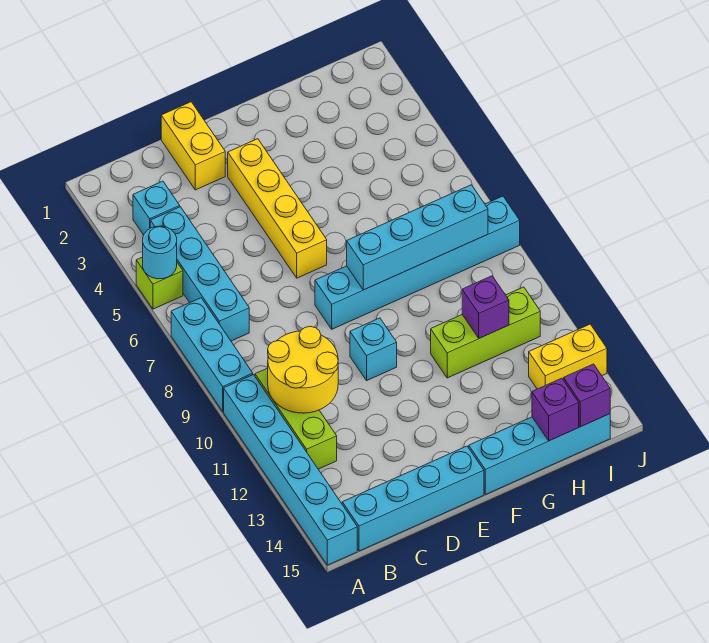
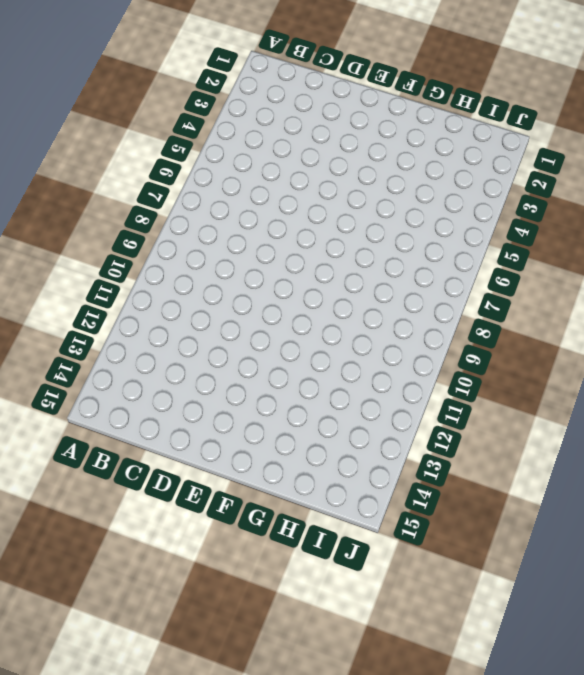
none -> lime brick A5 level 1
none -> cyan brick A7:A9 level 1
none -> cyan brick A10:A15 level 1

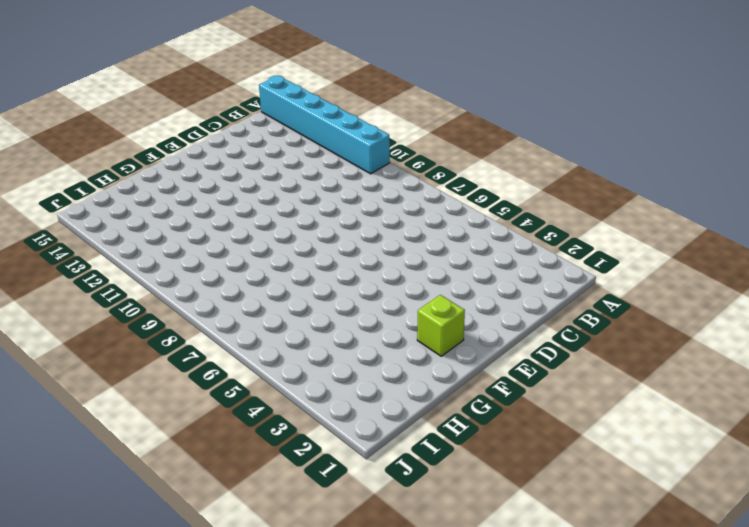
lime brick F2 level 1 -> lime brick A5 level 1
none -> cyan brick A7:A9 level 1
none -> cyan brick B3 level 1
none -> cyan brick B4:B7 level 1

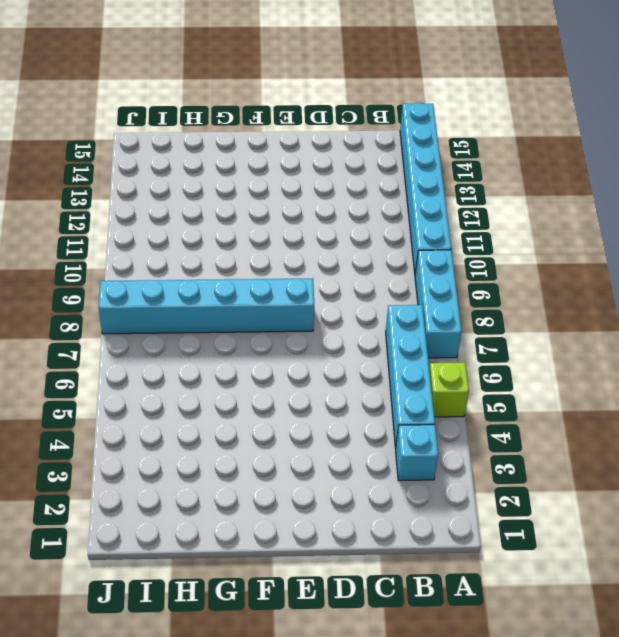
none -> lime brick B10:B12 level 1
none -> cyan brick B15:E15 level 1
none -> yellow brick D1:D2 level 1

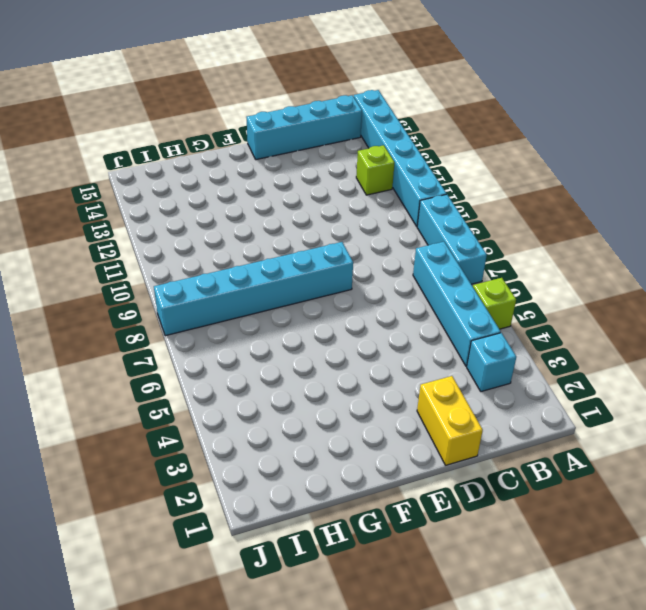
lime brick B12 level 1 -> lime brick B10:B12 level 1
none -> yellow brick E3:E6 level 1
none -> cyan brick E10 level 1
none -> cyan brick F15:I15 level 1

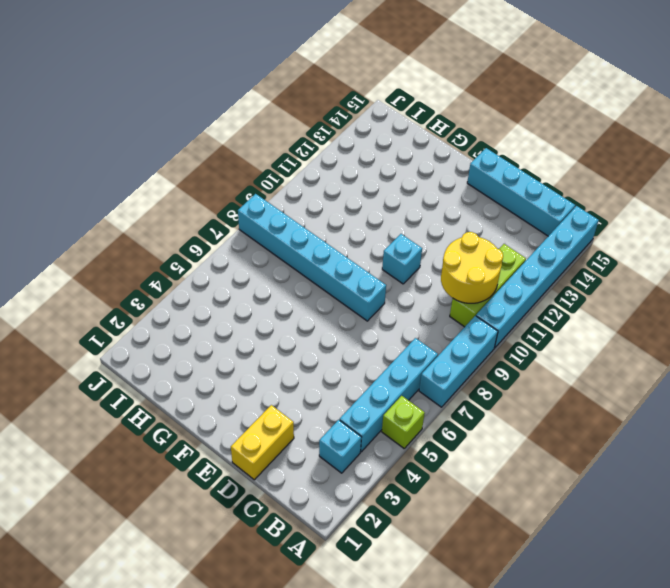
none -> yellow brick E3:E6 level 1
none -> cyan brick F15:I15 level 1
none -> lime brick G11:I11 level 1

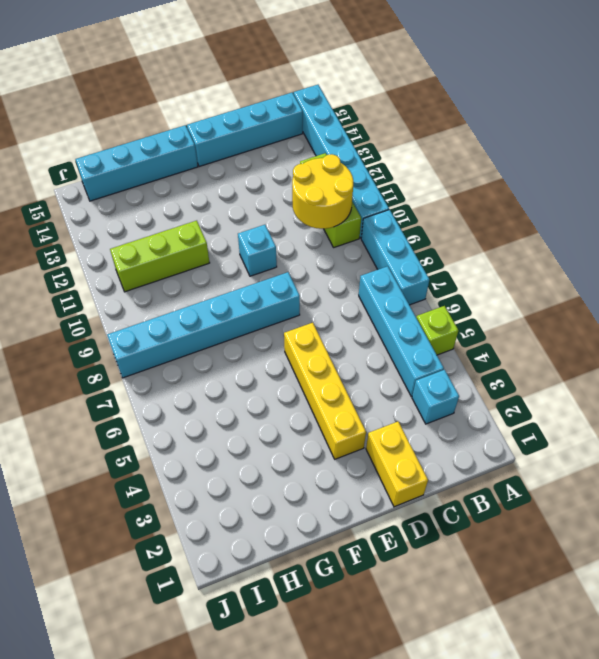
none -> yellow brick I13:J13 level 1
none -> cyan round brick A5 level 2
none -> cyan brick F8:I8 level 2

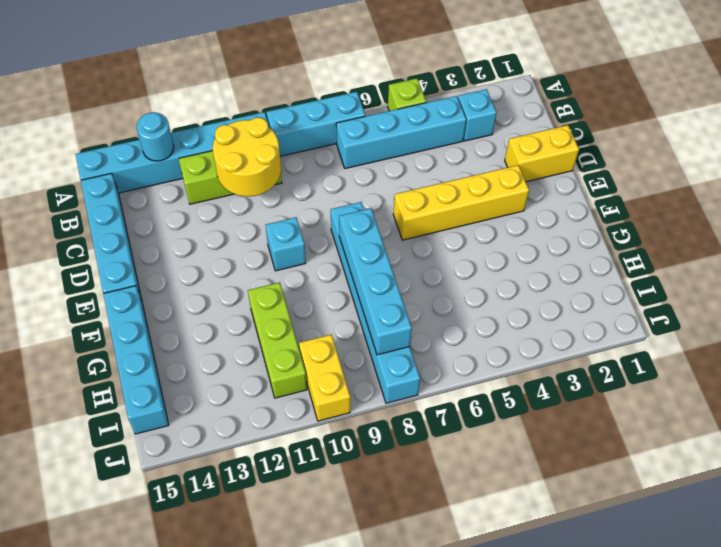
cyan round brick A13 level 2 -> cyan round brick A5 level 2
yellow brick I10:J10 level 1 -> yellow brick I13:J13 level 1
none -> purple brick H11 level 2
none -> purple brick H15 level 2
none -> purple brick I15 level 2

